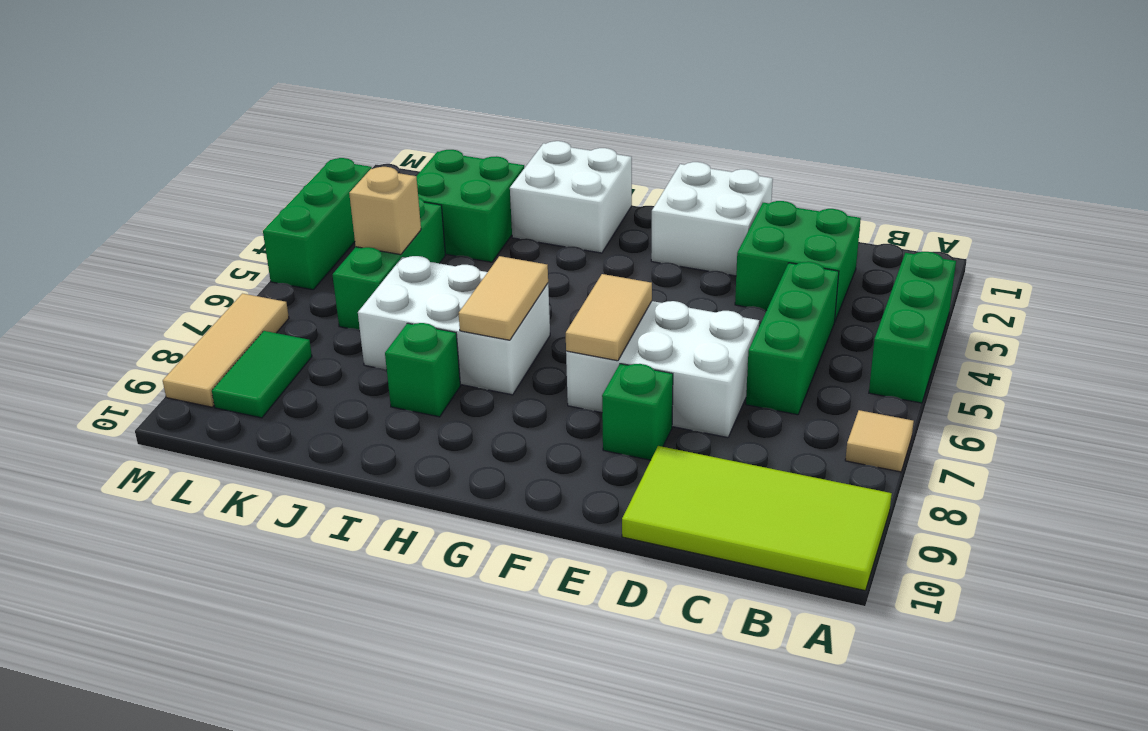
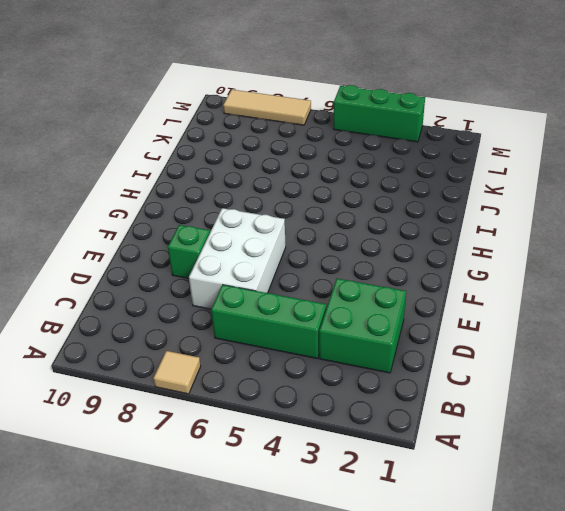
none -> green brick A3:A5 level 1
none -> lime tile A9:D10 level 1
none -> white brick E1:F2 level 1

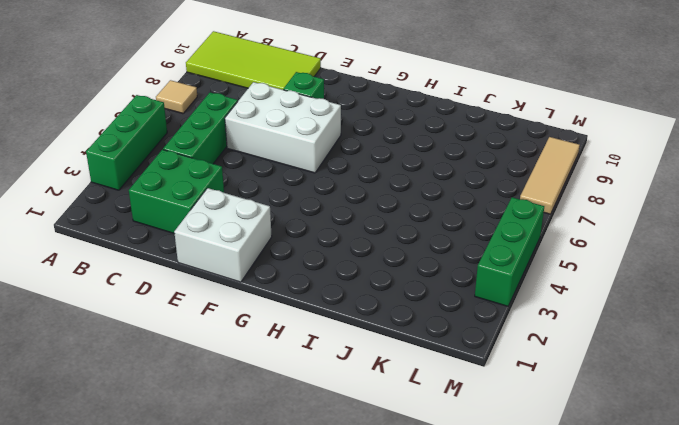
none -> white brick H1:I2 level 1
none -> white brick H6:J7 level 1
none -> green brick I8 level 1

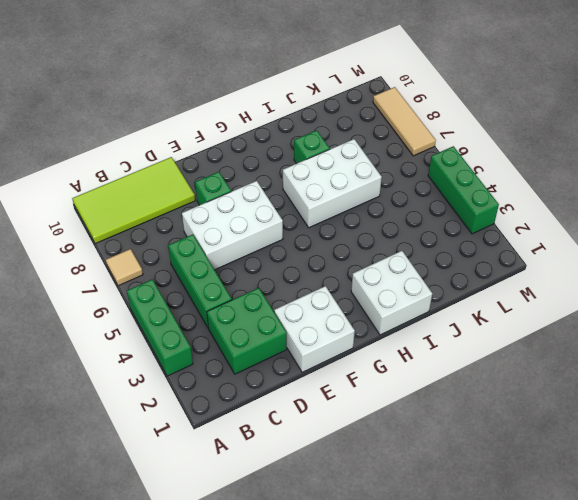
none -> green brick J2:K3 level 1
none -> green brick K4:K6 level 1
none -> green tile L8:L9 level 1

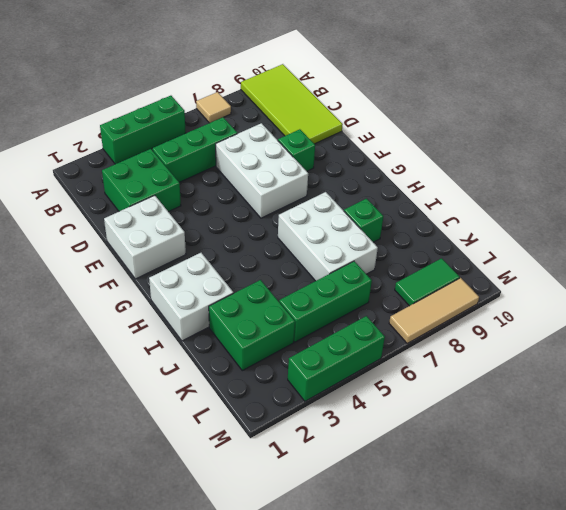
none -> tan tile F6:F7 level 2
none -> tan tile H6:H7 level 2
none -> tan brick K5 level 2

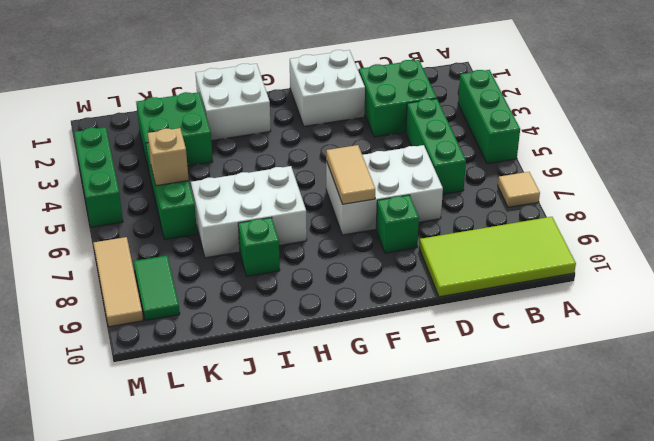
none -> tan tile H6:H7 level 2

